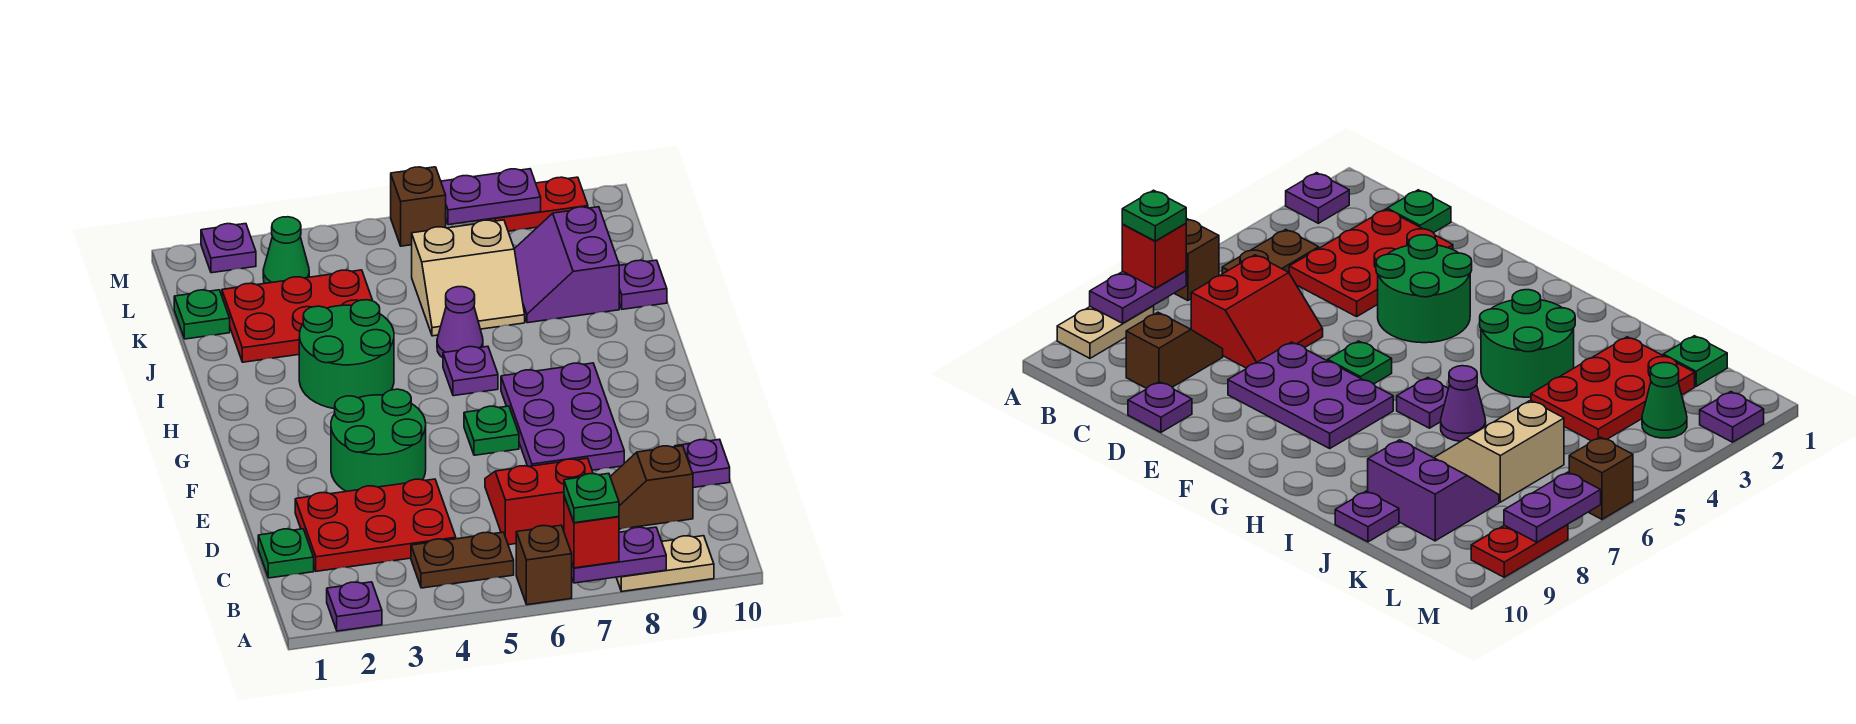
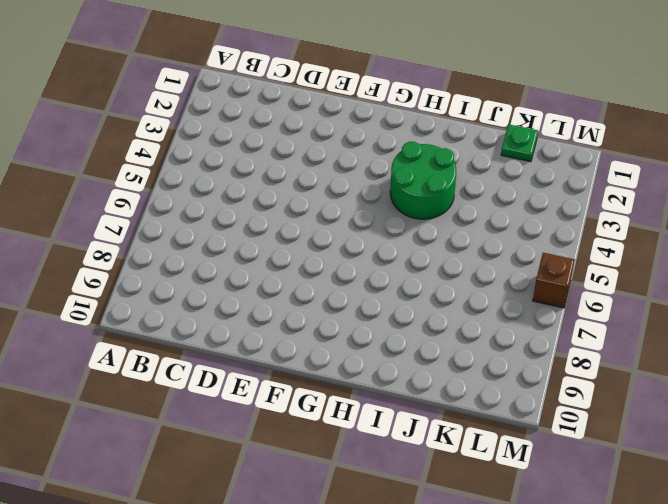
none -> purple plate A2 level 1
none -> brown brick A6 level 1
none -> tan plate A8:A9 level 1

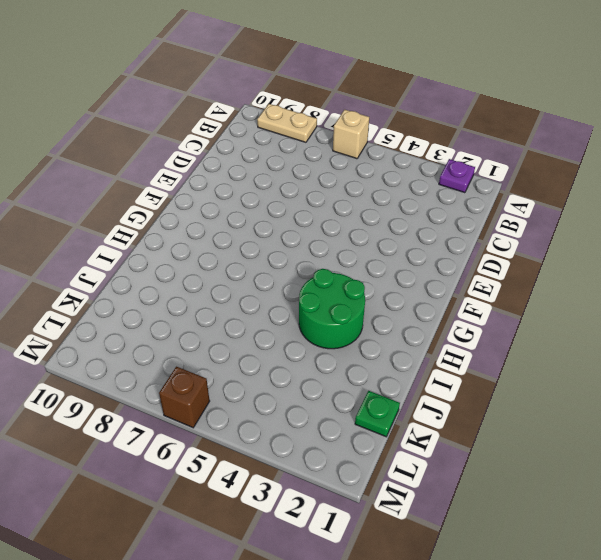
tan brick A6 level 1 -> brown brick A6 level 1
none -> brown plate B4:B5 level 1
none -> green plate C1 level 1
none -> red plate C2:D4 level 1

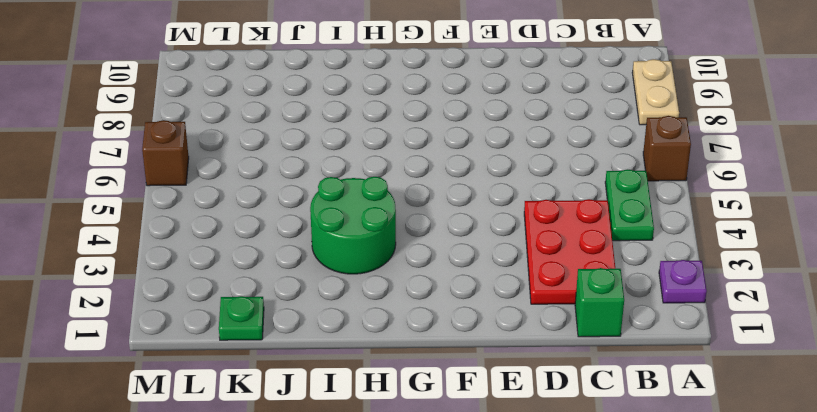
green plate B4:B5 level 1 -> brown plate B4:B5 level 1
green brick C1 level 1 -> green plate C1 level 1
none -> red slope C6:D7 level 1 top C
none -> brown slope C8:C9 level 1 top 9
none -> purple plate D10 level 1

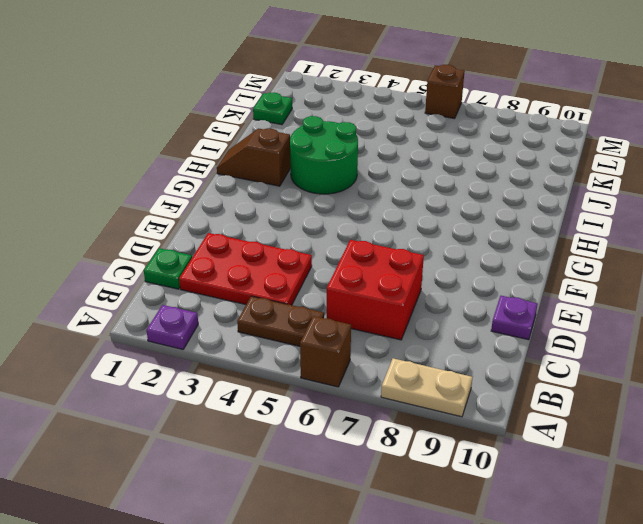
red brick C6:D7 level 1 -> red slope C6:D7 level 1 top C
brown slope H1:H2 level 1 top 2 -> brown slope C8:C9 level 1 top 9
none -> green round brick E3:F4 level 1
none -> purple plate E7:G8 level 1
none -> green plate F6 level 1

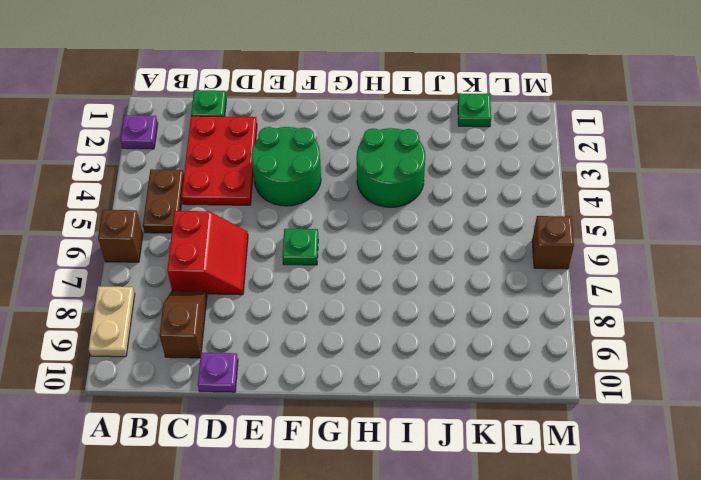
none -> purple plate E7:G8 level 1
none -> purple plate H6 level 1
none -> purple cone I6 level 1

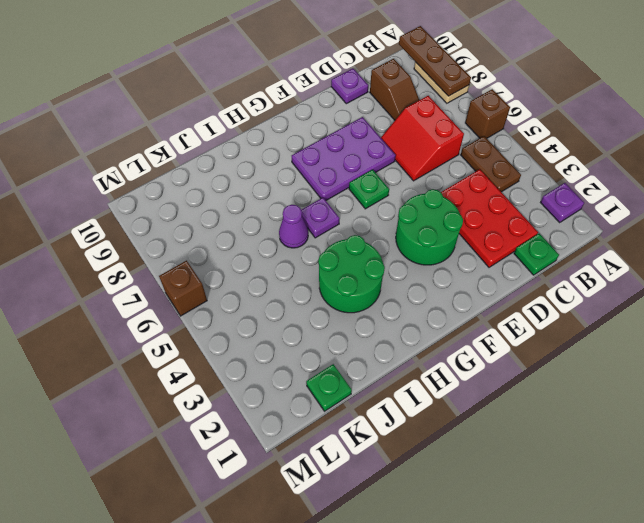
brown plate A8:A10 level 2 -> purple plate A7:A8 level 2
none -> red plate J2:K4 level 1
none -> tan slope J6:K7 level 1 top K
none -> purple slope J8:K9 level 1 top 9

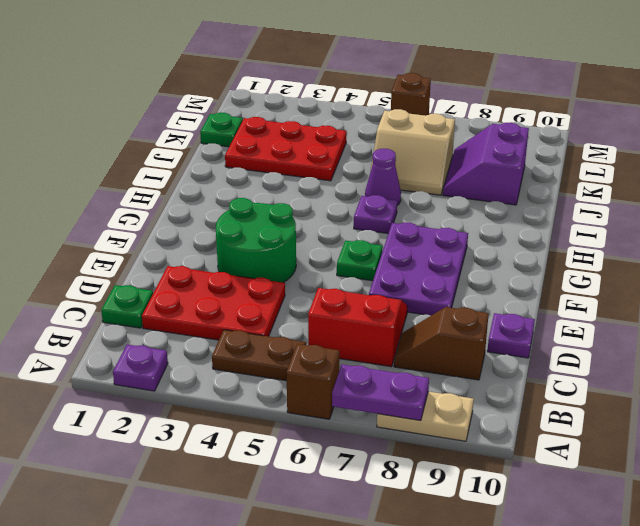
none -> green round brick H3:I4 level 1
none -> purple plate J10 level 1
none -> green cone L3 level 1

